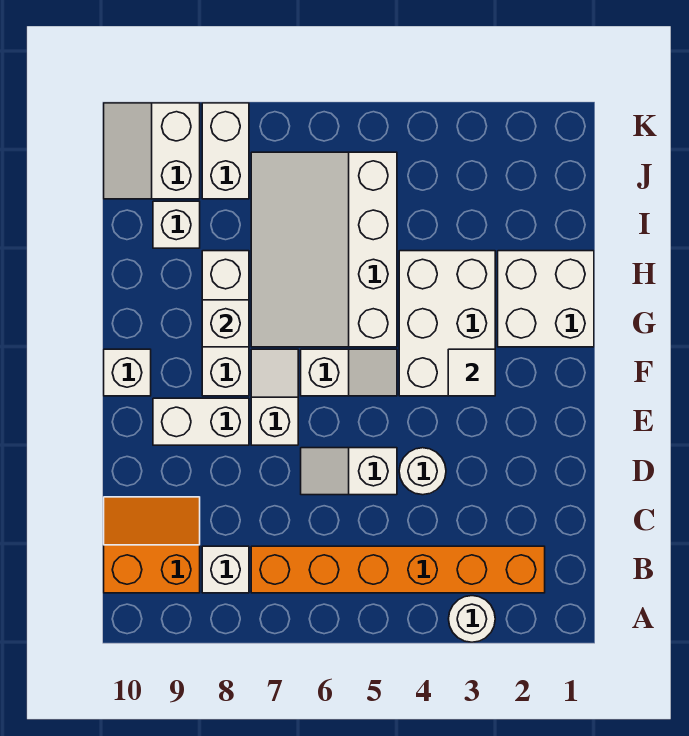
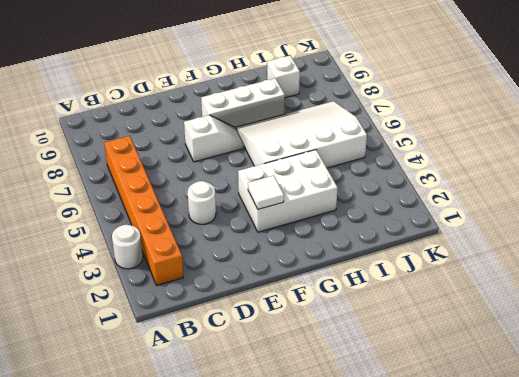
none -> white brick B8 level 1
none -> orange slope B9:C10 level 1 top B
none -> white slope D5:D6 level 1 top 5

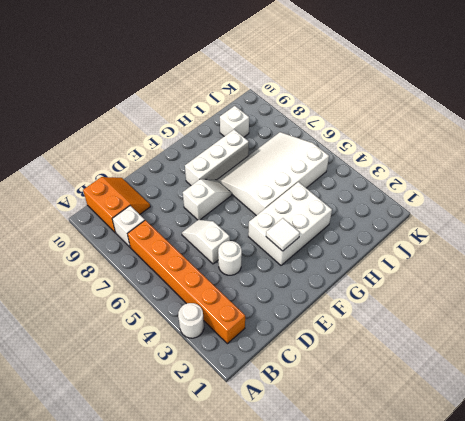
none -> white brick E8:E9 level 1
none -> white slope F5:F6 level 1 top 6
none -> white brick F10 level 1

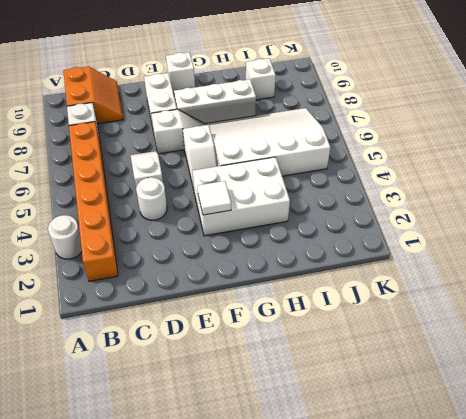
none -> white brick G1:H2 level 1
none -> white brick J8:K8 level 1
none -> white slope J9:K10 level 1 top 9

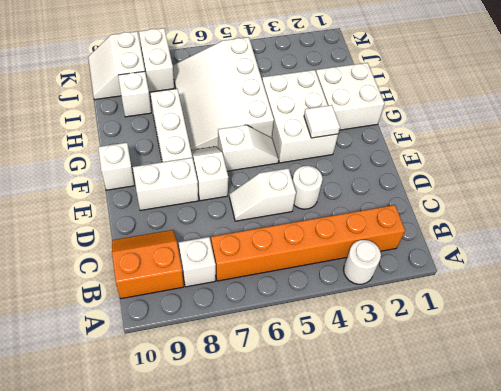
none -> white brick G8 level 2

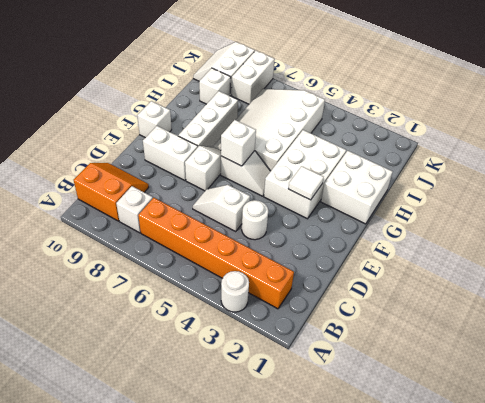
white brick F6 level 2 -> white brick G8 level 2

